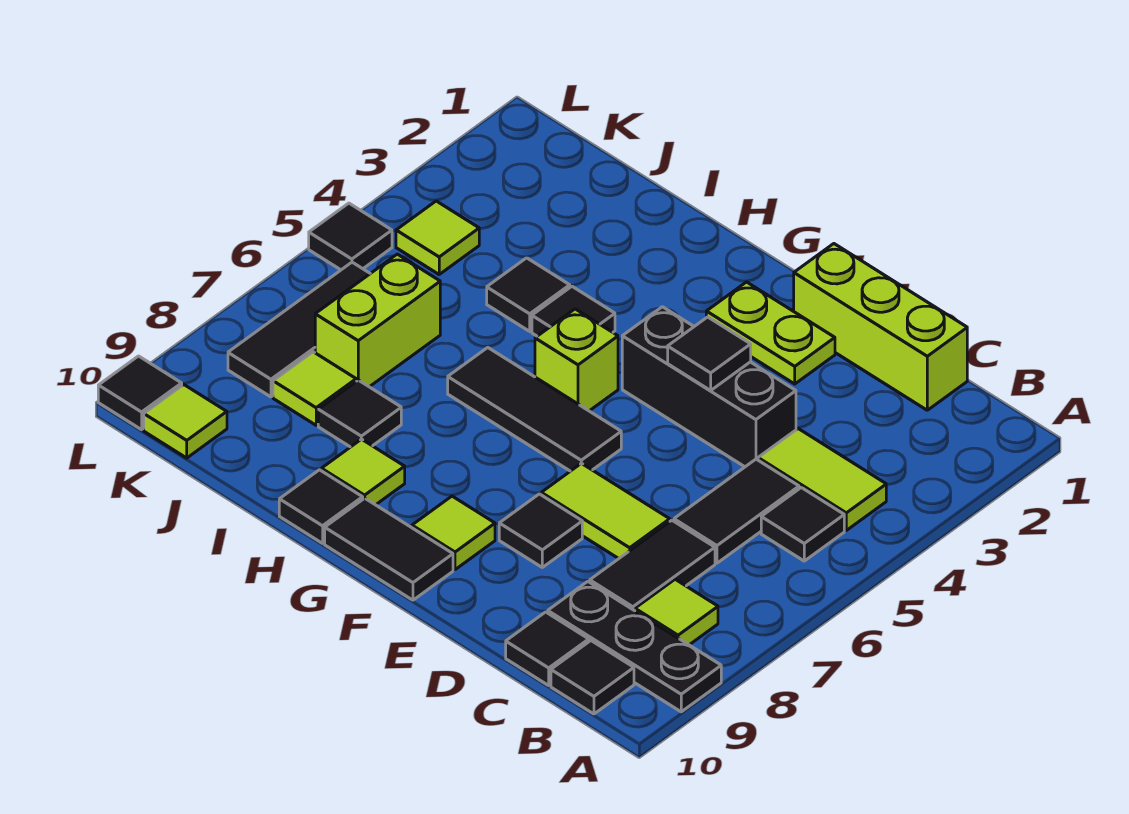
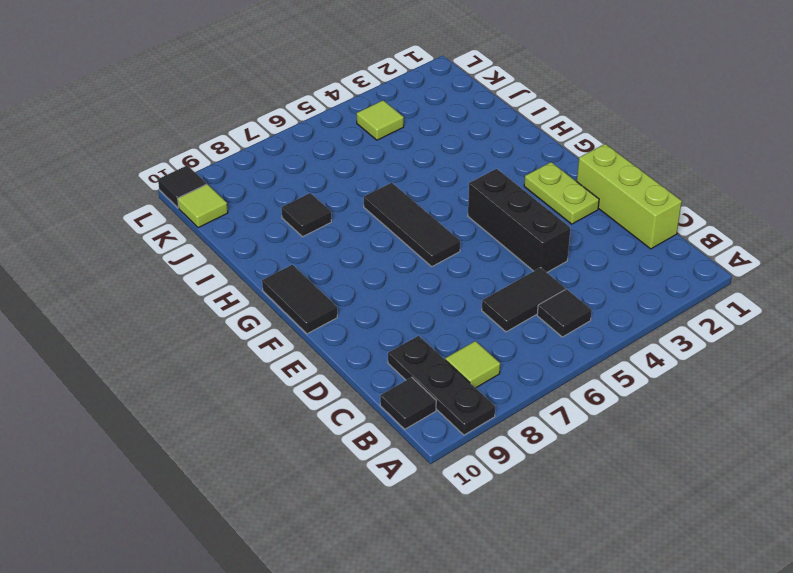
none -> lime tile B4:C4 level 1
none -> black tile C7:C8 level 1
none -> black tile C10 level 1
none -> lime tile D7:E7 level 1

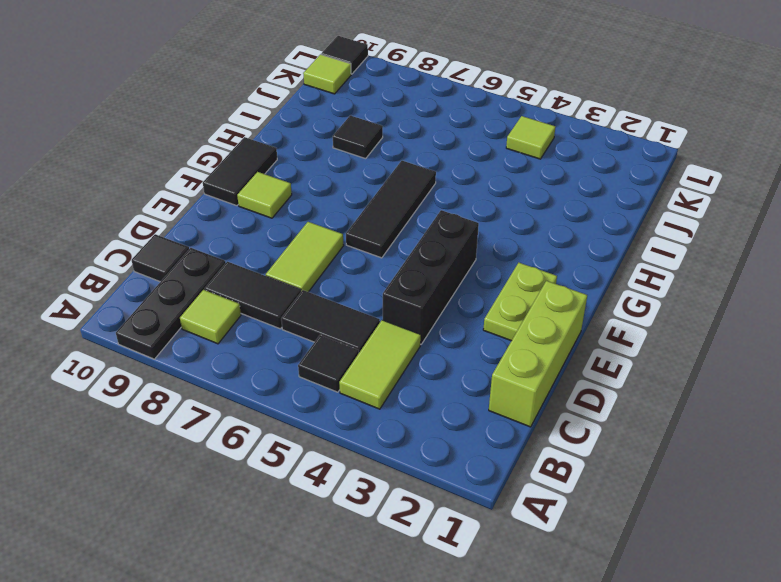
none -> black tile B10 level 1
none -> black tile E8 level 1
none -> lime brick G5 level 1
none -> black tile H4 level 1

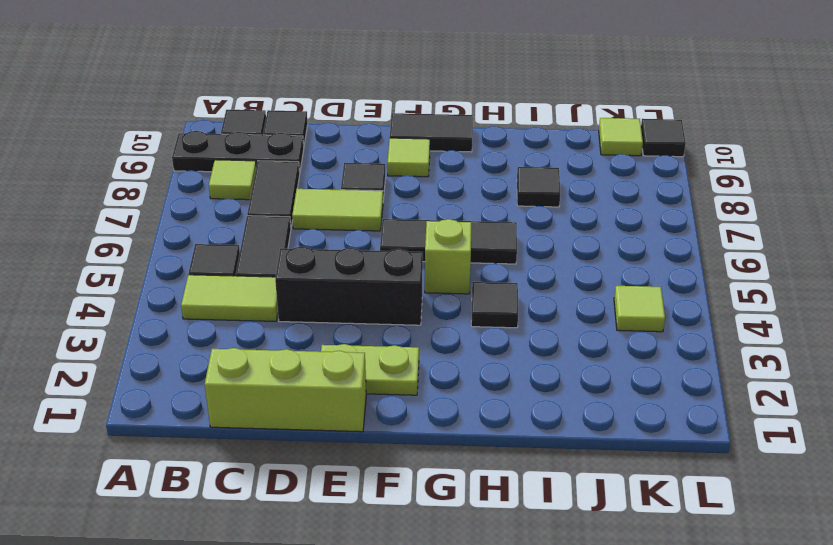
none -> lime tile H9 level 1
none -> black tile H10 level 1
none -> black tile I4 level 1
none -> lime brick J6:J7 level 1

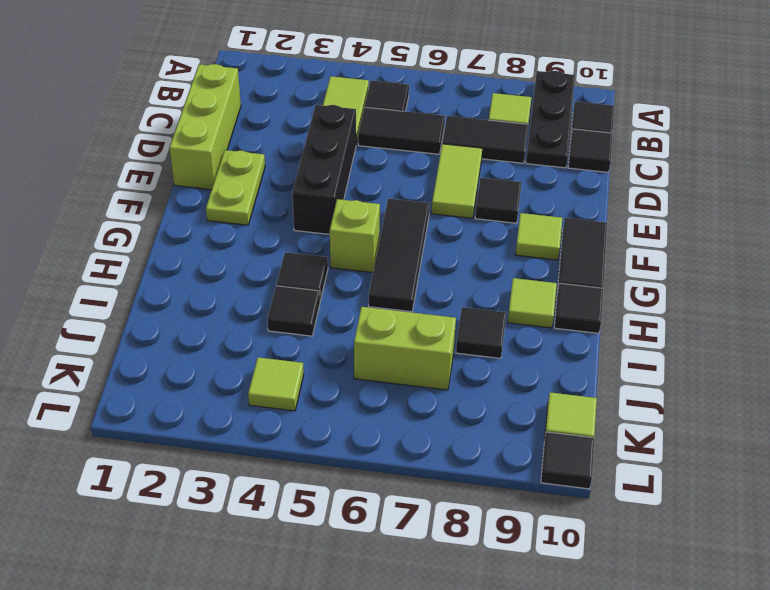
none -> lime tile J8 level 1
none -> black tile K6:K8 level 1
none -> black tile L5 level 1
none -> black tile E4 level 2

